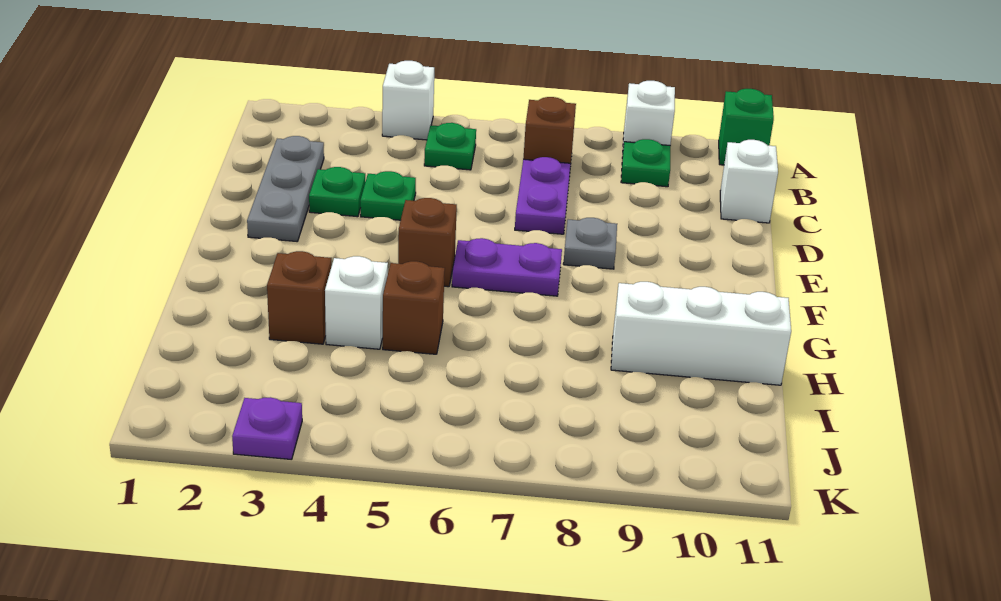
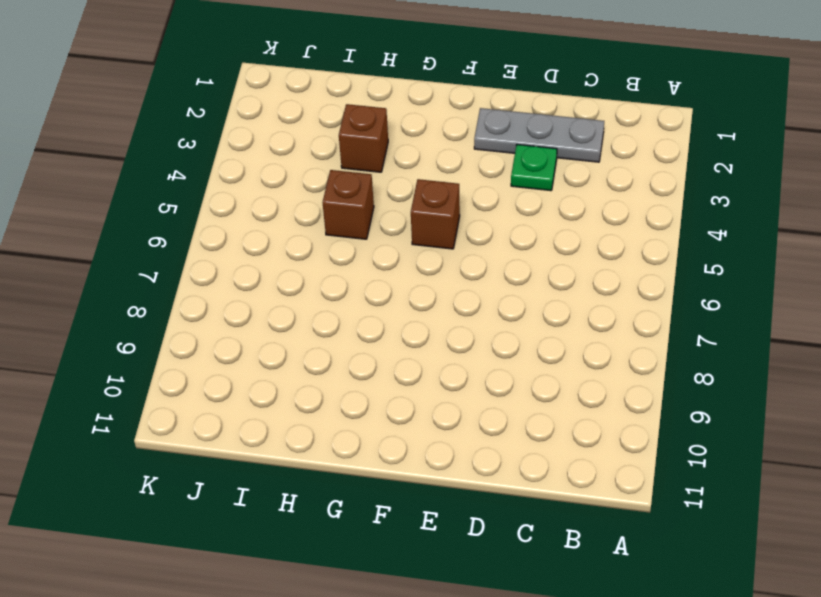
none -> white brick A4 level 1
none -> white brick A9 level 1
none -> green brick A11 level 1

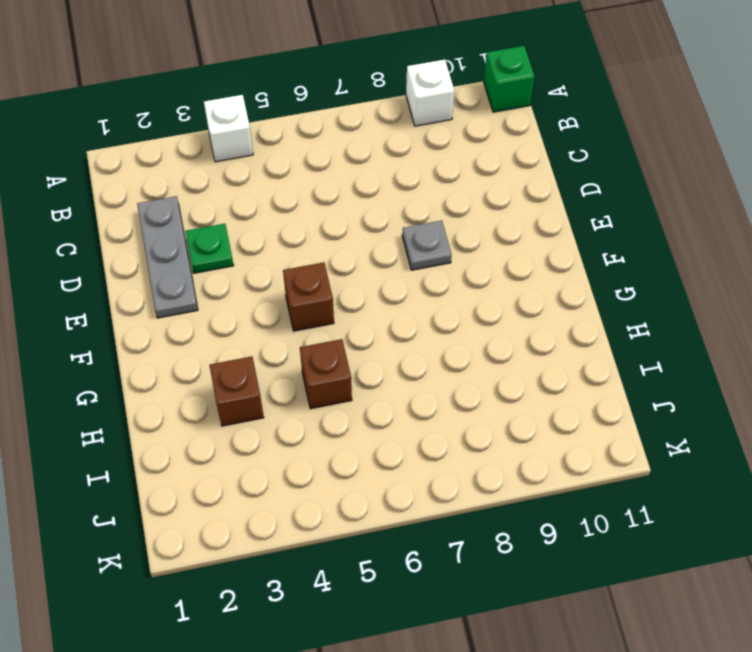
none -> green plate B5 level 1
none -> brown brick B7 level 1
none -> green plate B9 level 1

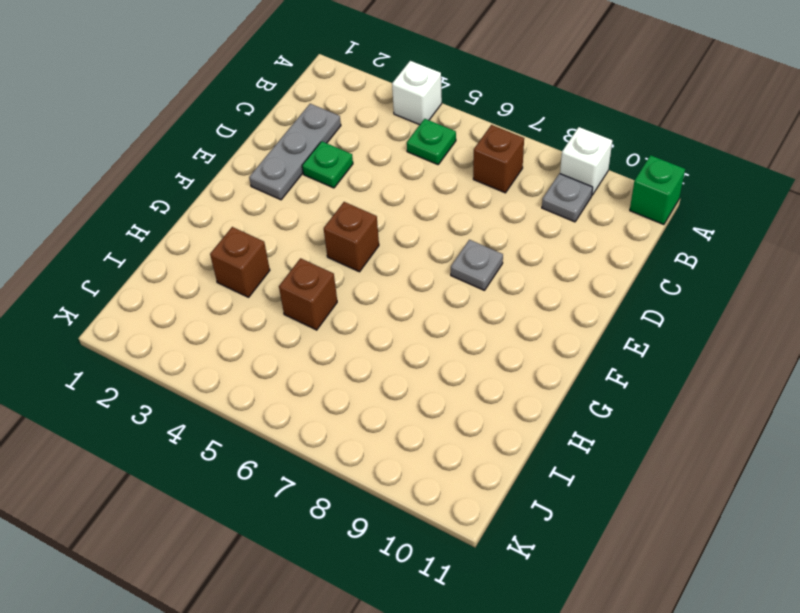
grey plate B9 level 1 -> green plate B9 level 1
none -> purple plate C7:D7 level 1
none -> white brick C11 level 1
none -> green plate D4 level 1

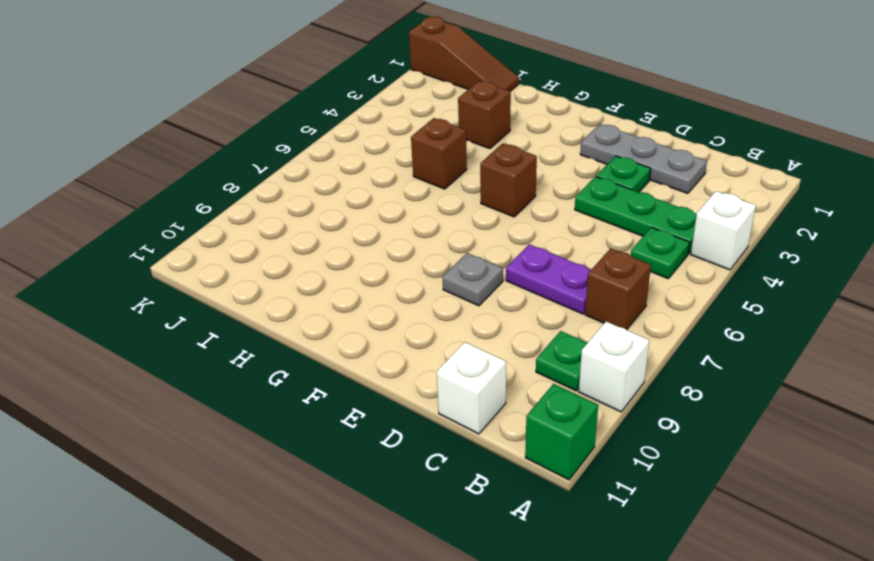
green plate B4:D4 level 1 -> green plate D4 level 1
brown slope I1:K1 level 1 top K -> none
none -> purple plate F6:F7 level 1
none -> white brick H4 level 1
none -> white brick H9:H11 level 1

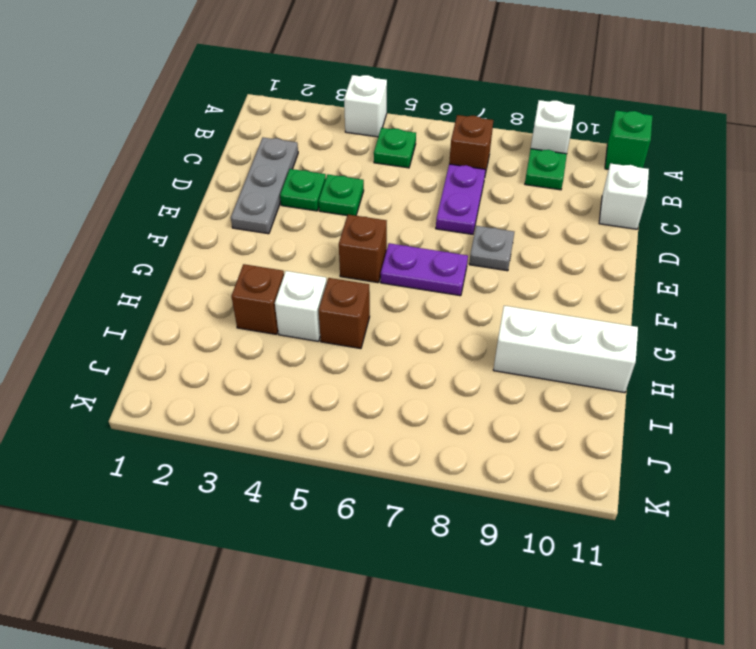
none -> purple plate K3 level 1

